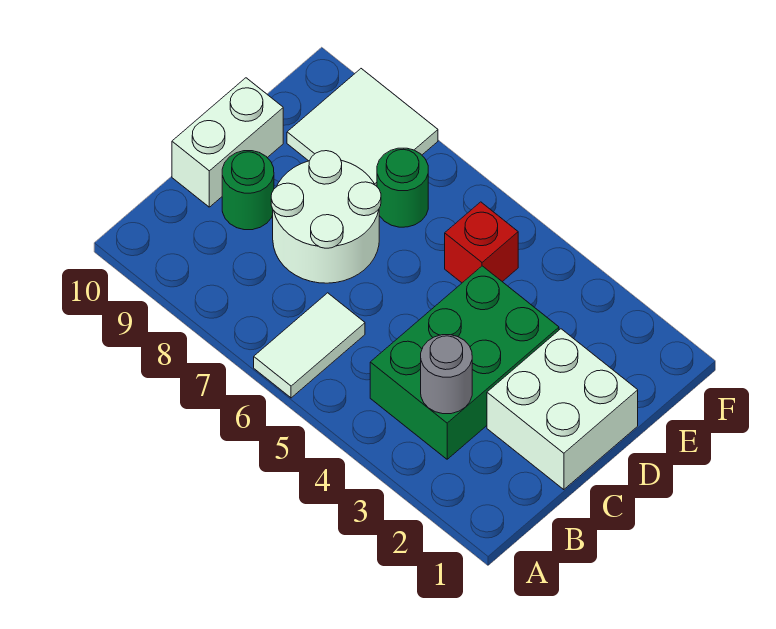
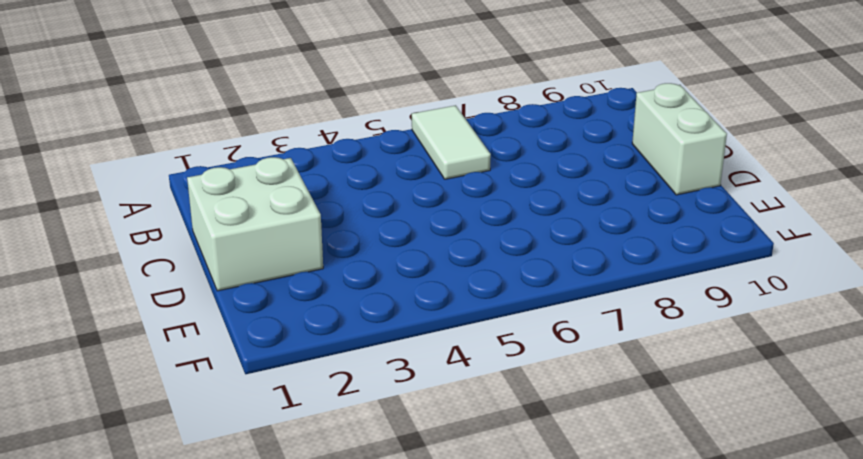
none -> green brick B3:D4 level 1
none -> white round brick C7:D8 level 1

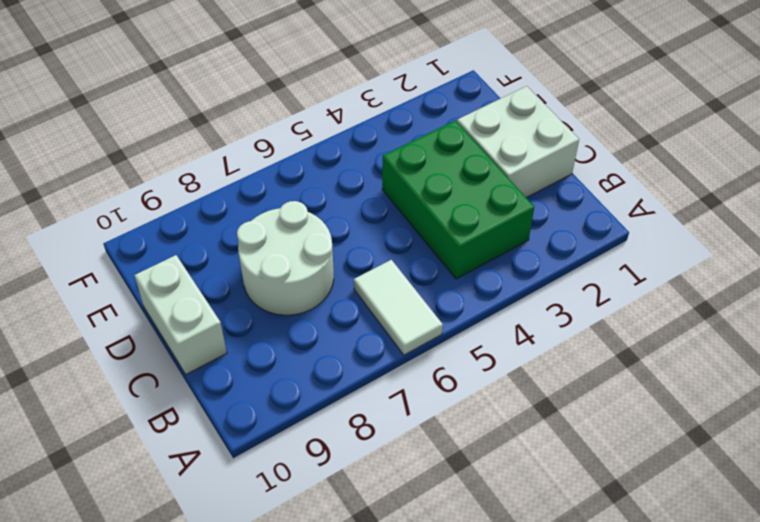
none -> green round brick C9 level 1
none -> red brick E5 level 1

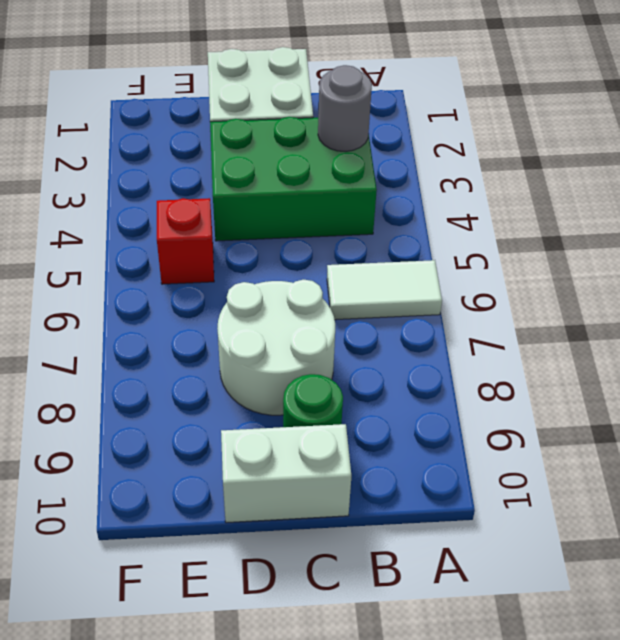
none -> green round brick E7 level 1
none -> white tile E8:F9 level 1

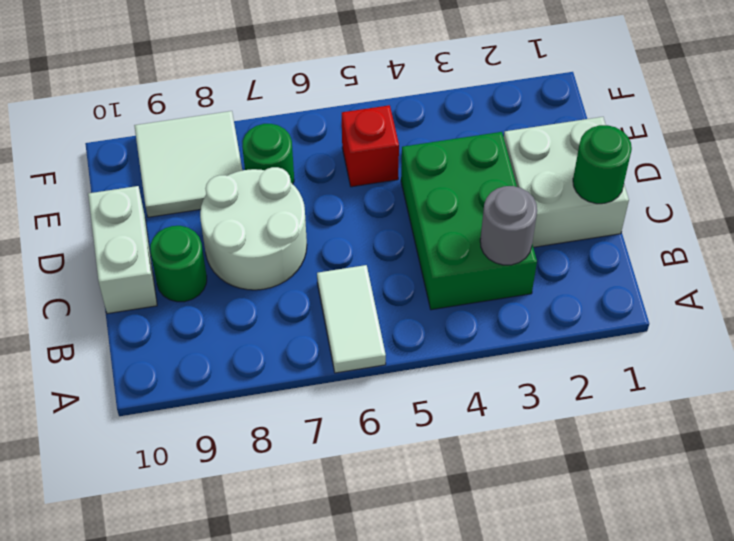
green round brick C1 level 2 -> none

